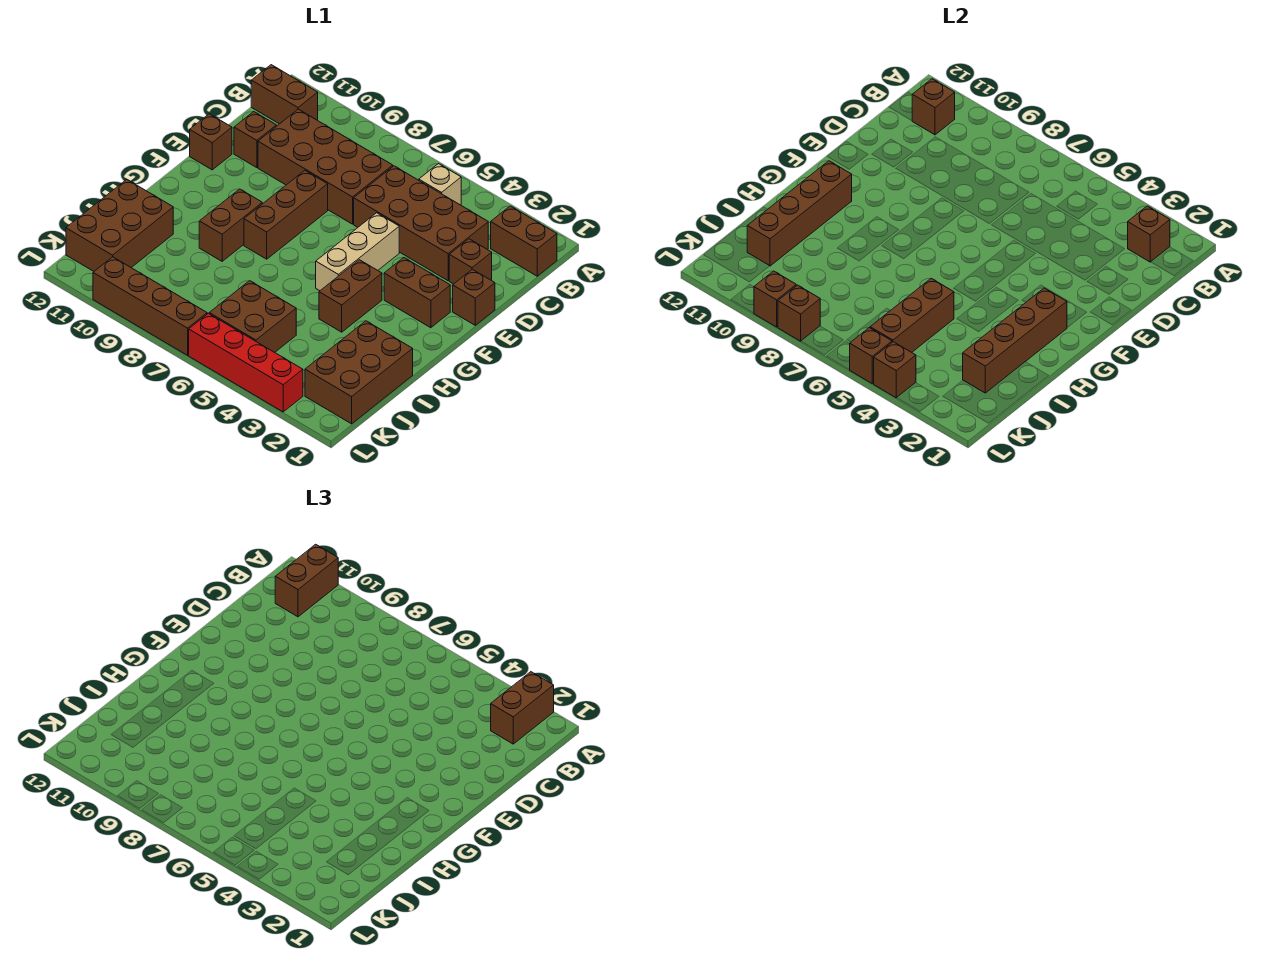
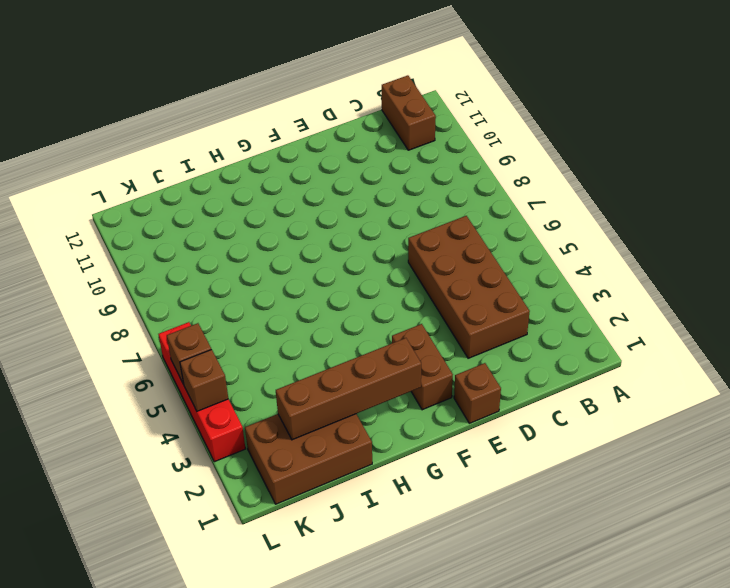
none -> brown brick B1:B2 level 1
none -> tan brick B5 level 1
none -> brown brick C7:D10 level 1
none -> brown brick D2 level 1

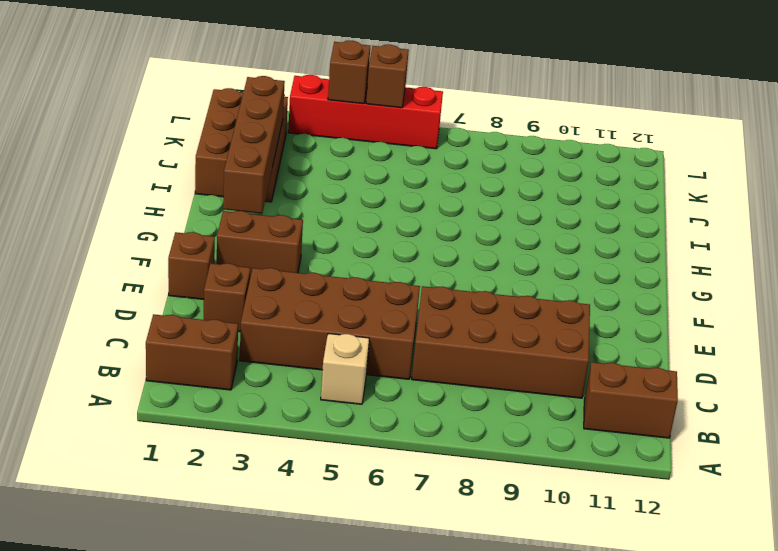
none -> brown brick D11 level 1
none -> tan brick E5:G5 level 1
none -> brown brick E8:G8 level 1
none -> brown brick E12 level 1

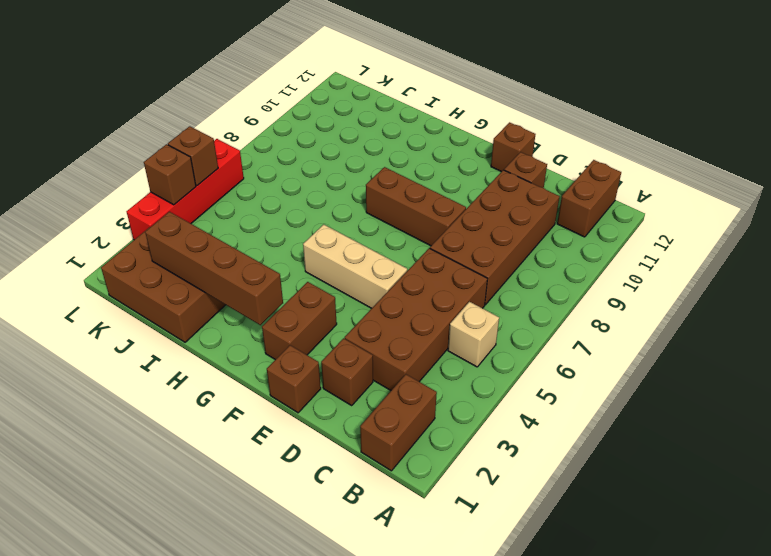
none -> brown brick G4:H4 level 1
none -> brown brick G9:H9 level 1
none -> brown brick I11:K12 level 1
none -> brown brick J5:K6 level 1

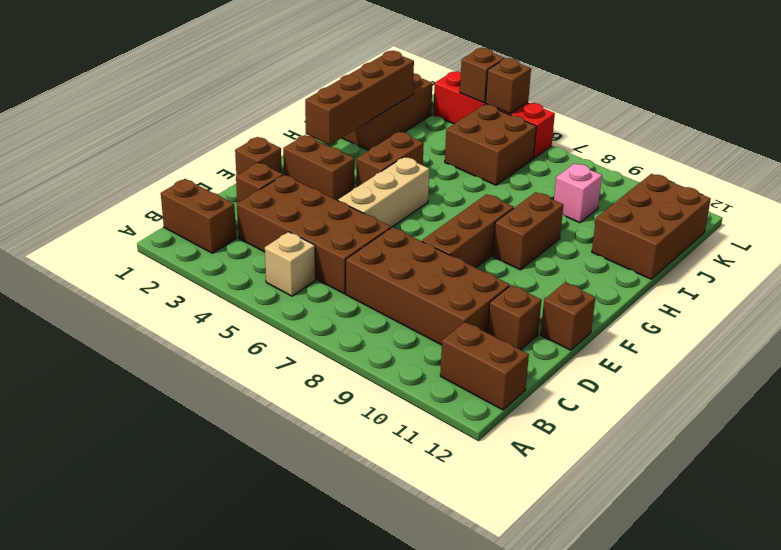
pink brick J9 level 1 -> none
none -> brown brick L7:L10 level 1
none -> brown brick B2 level 2
none -> brown brick B11 level 2
none -> brown brick G11:J11 level 2

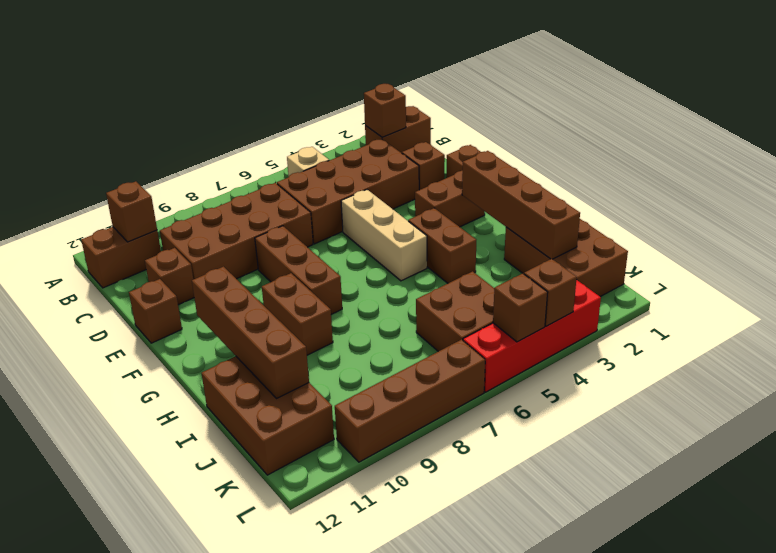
none -> brown brick I5:K5 level 2
none -> brown brick L8 level 2
none -> brown brick L9 level 2
none -> brown brick A2:B2 level 3

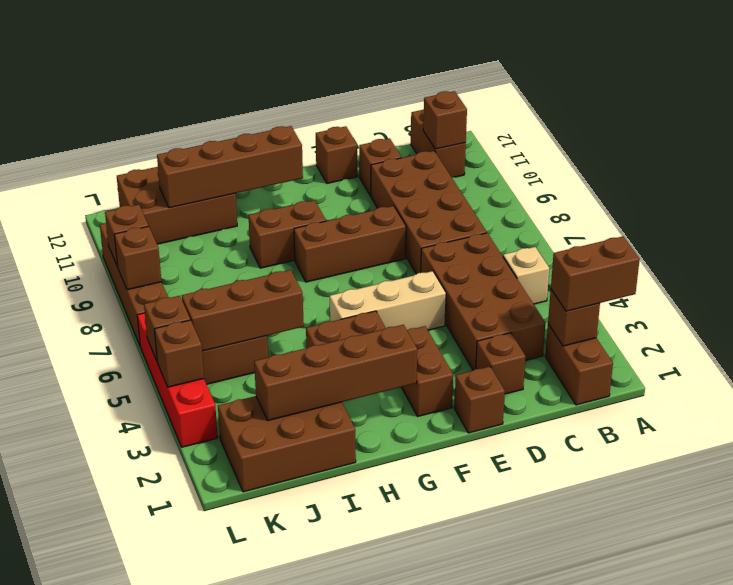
none -> brown brick A11:B11 level 3

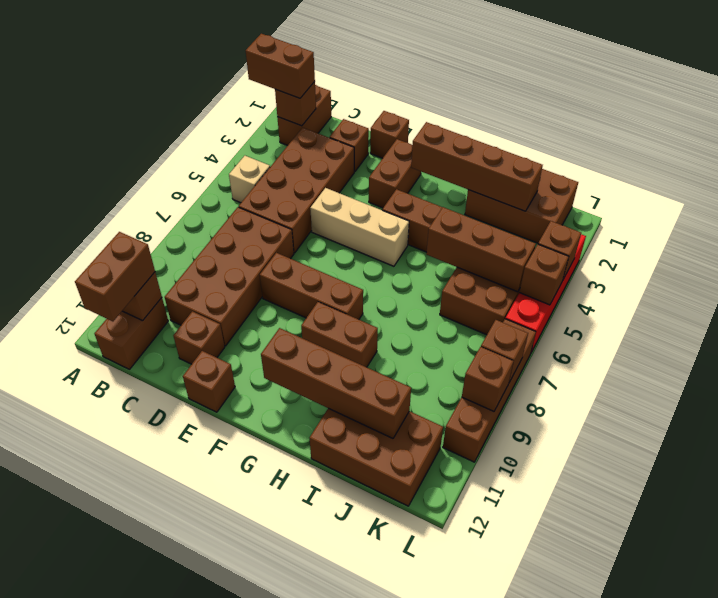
brown brick B11:B12 level 3 -> brown brick A11:B11 level 3

